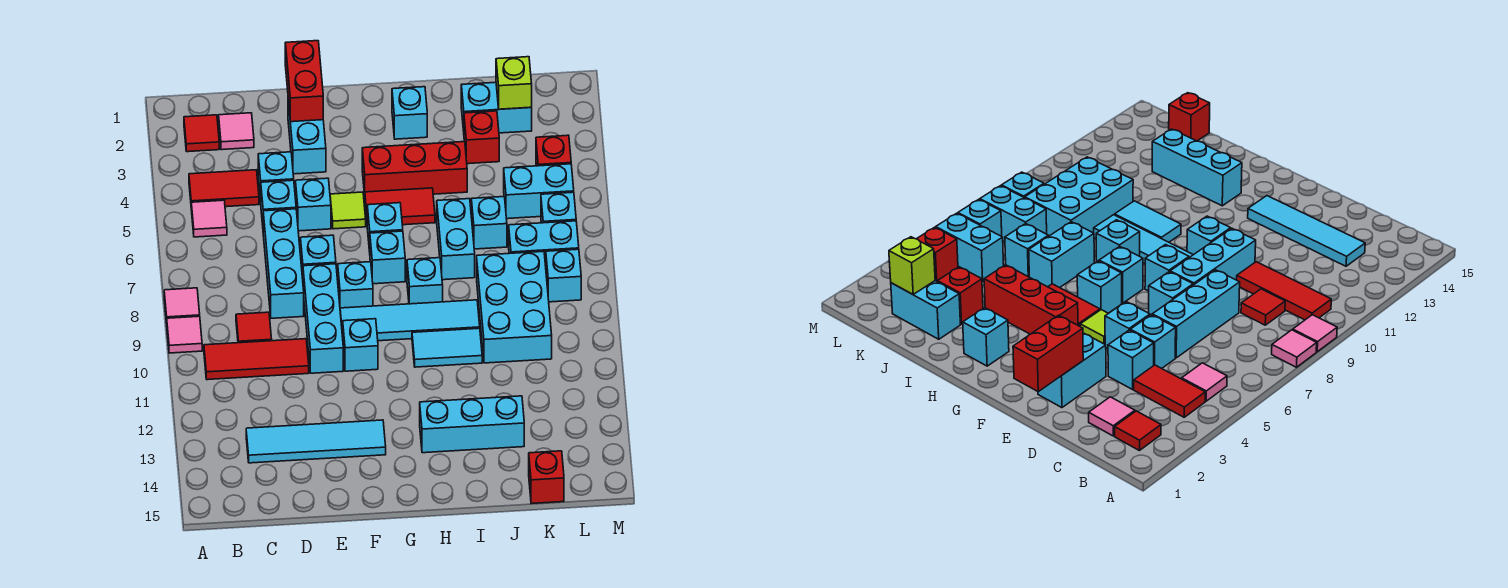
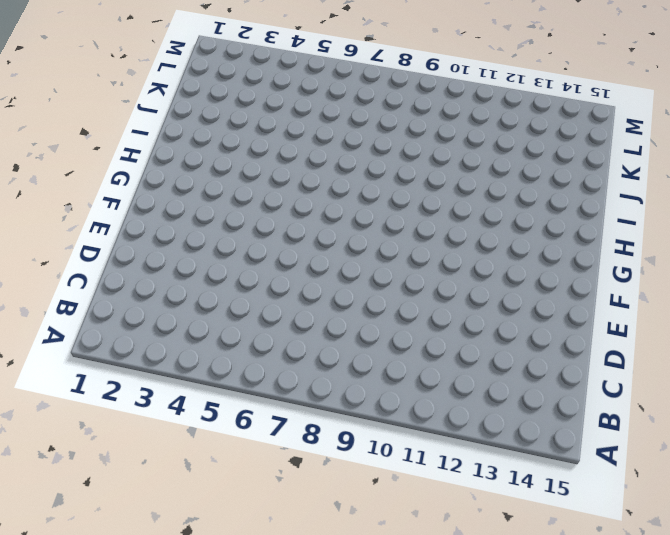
none -> pink tile A8 level 1
none -> pink tile A9 level 1
none -> red tile B2 level 1
none -> red tile B4:C4 level 1

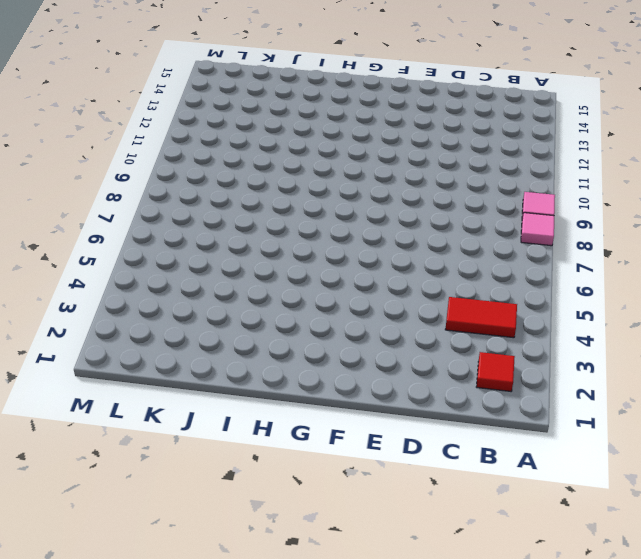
none -> pink tile B5 level 1
none -> red tile B10:D10 level 1
none -> pink tile C2 level 1
none -> red tile C9 level 1

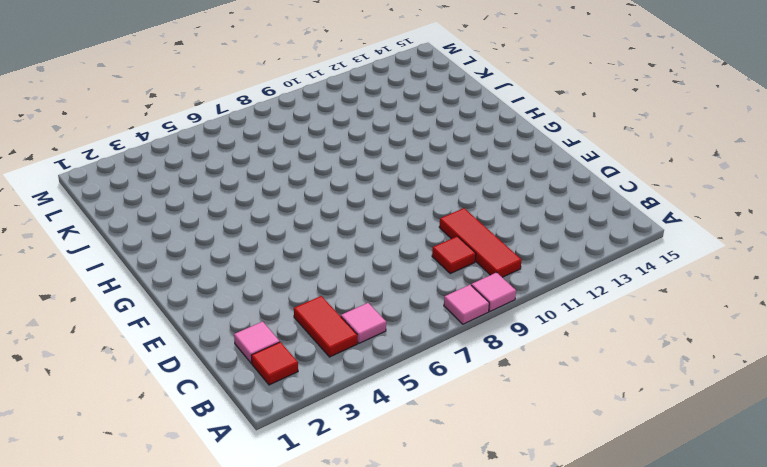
none -> cyan tile C13:F13 level 1
none -> cyan brick D4 level 1
none -> cyan brick D5 level 1
none -> cyan brick D6:D8 level 1

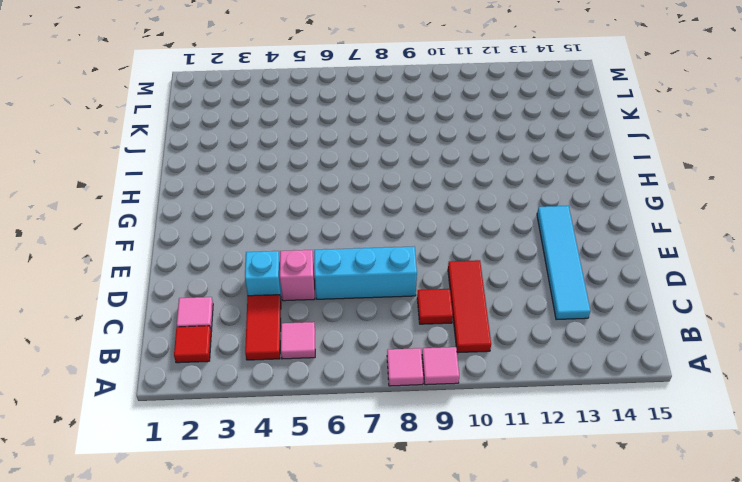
pink brick D5 level 1 -> cyan brick D5 level 1
none -> cyan brick E2:E3 level 1
none -> cyan brick E5 level 1
none -> cyan brick E7 level 1
none -> cyan brick E8:E10 level 1

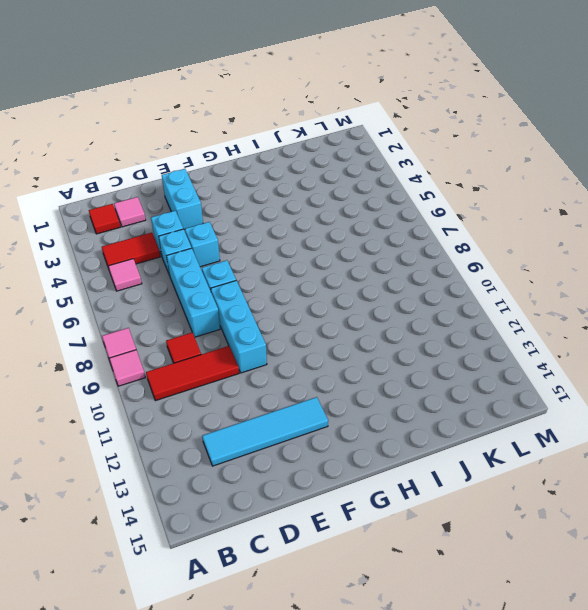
none -> lime tile F5 level 1
none -> cyan brick F8 level 1
none -> cyan tile F9:I9 level 1
none -> cyan brick F10 level 1

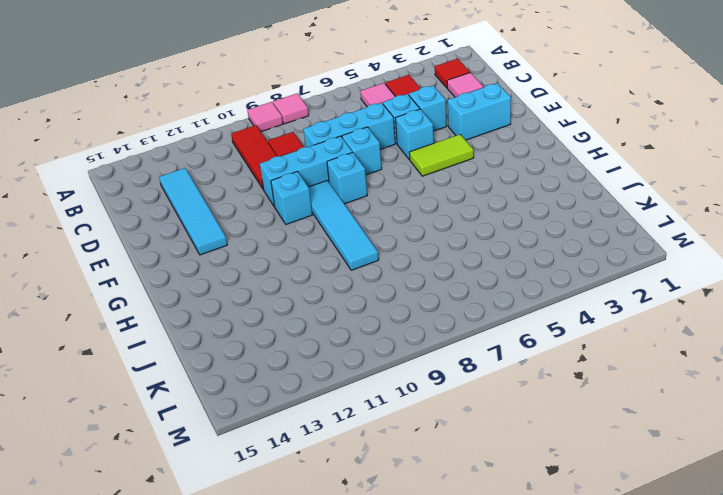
lime tile F4:F5 level 1 -> lime tile F5 level 1
none -> red brick G4:I4 level 1
none -> red tile G5:H5 level 1
none -> cyan brick G6 level 1
none -> cyan brick G7 level 1

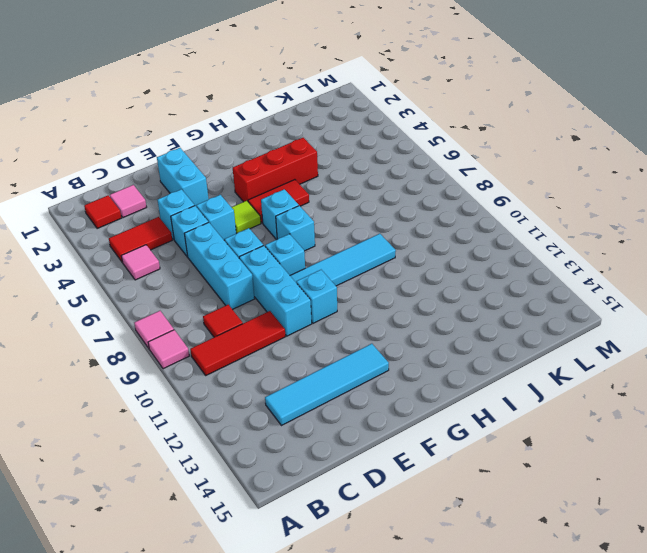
none -> cyan brick H2 level 1
none -> cyan brick H8 level 1
none -> cyan tile H10:I10 level 1
none -> cyan brick H13:J13 level 1

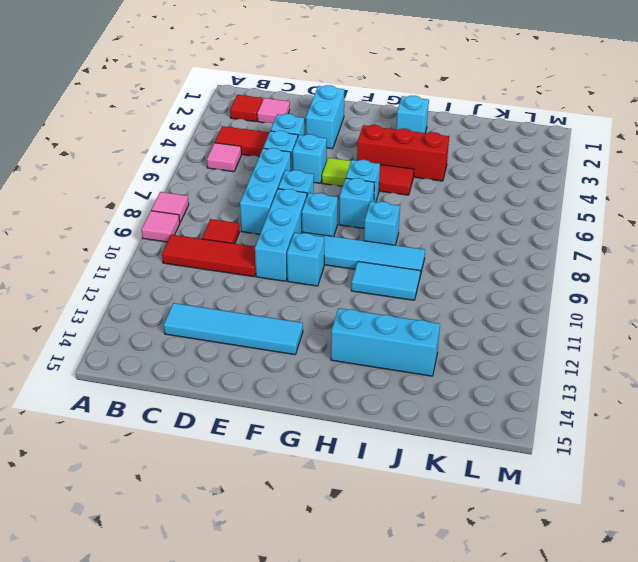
none -> cyan brick I6:I7 level 1
none -> cyan brick J2:K2 level 1
none -> red brick J3 level 1
none -> cyan brick J6 level 1

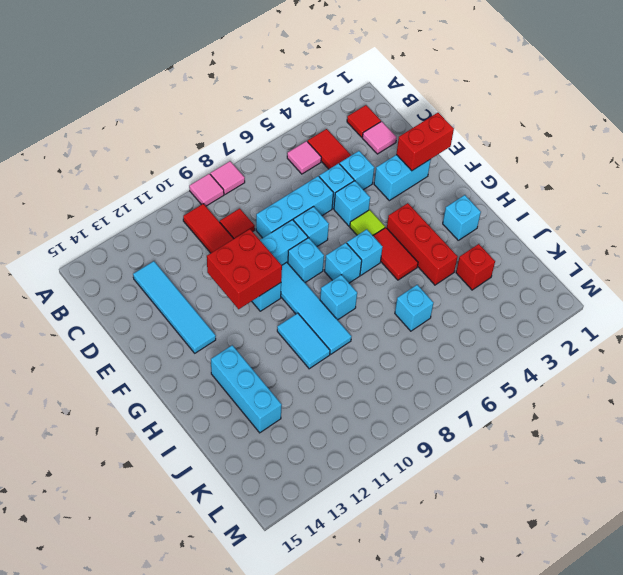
red brick E10:F11 level 2 -> none
none -> cyan brick I6:I7 level 1
none -> cyan brick J2:K2 level 1
none -> cyan brick J8:K10 level 1
none -> cyan brick K5:L5 level 1

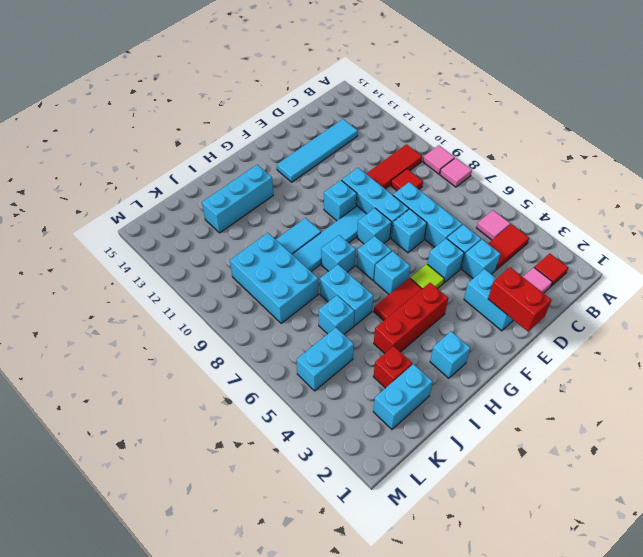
none -> cyan brick K7:L7 level 1
none -> red brick K15 level 1
none -> red brick L4 level 1
none -> cyan brick L6 level 1

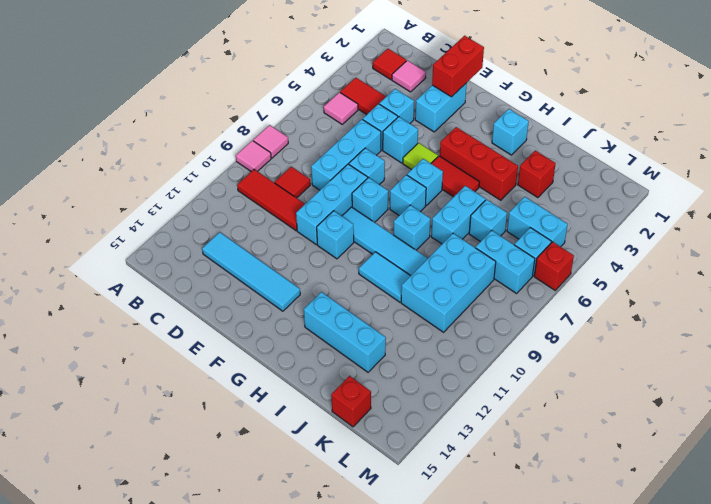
red brick M6 level 1 -> red brick L4 level 1
none -> cyan brick J2:K2 level 1
none -> cyan brick L8 level 1
none -> lime brick K2 level 2

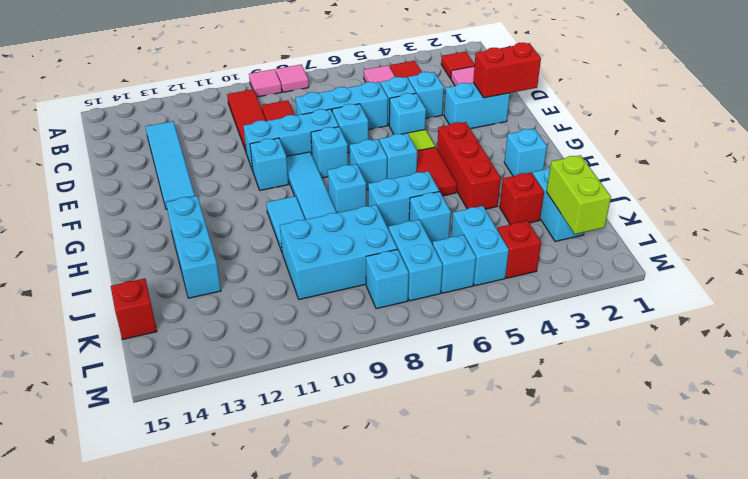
lime brick K2:L2 level 2 -> lime brick K2 level 2

